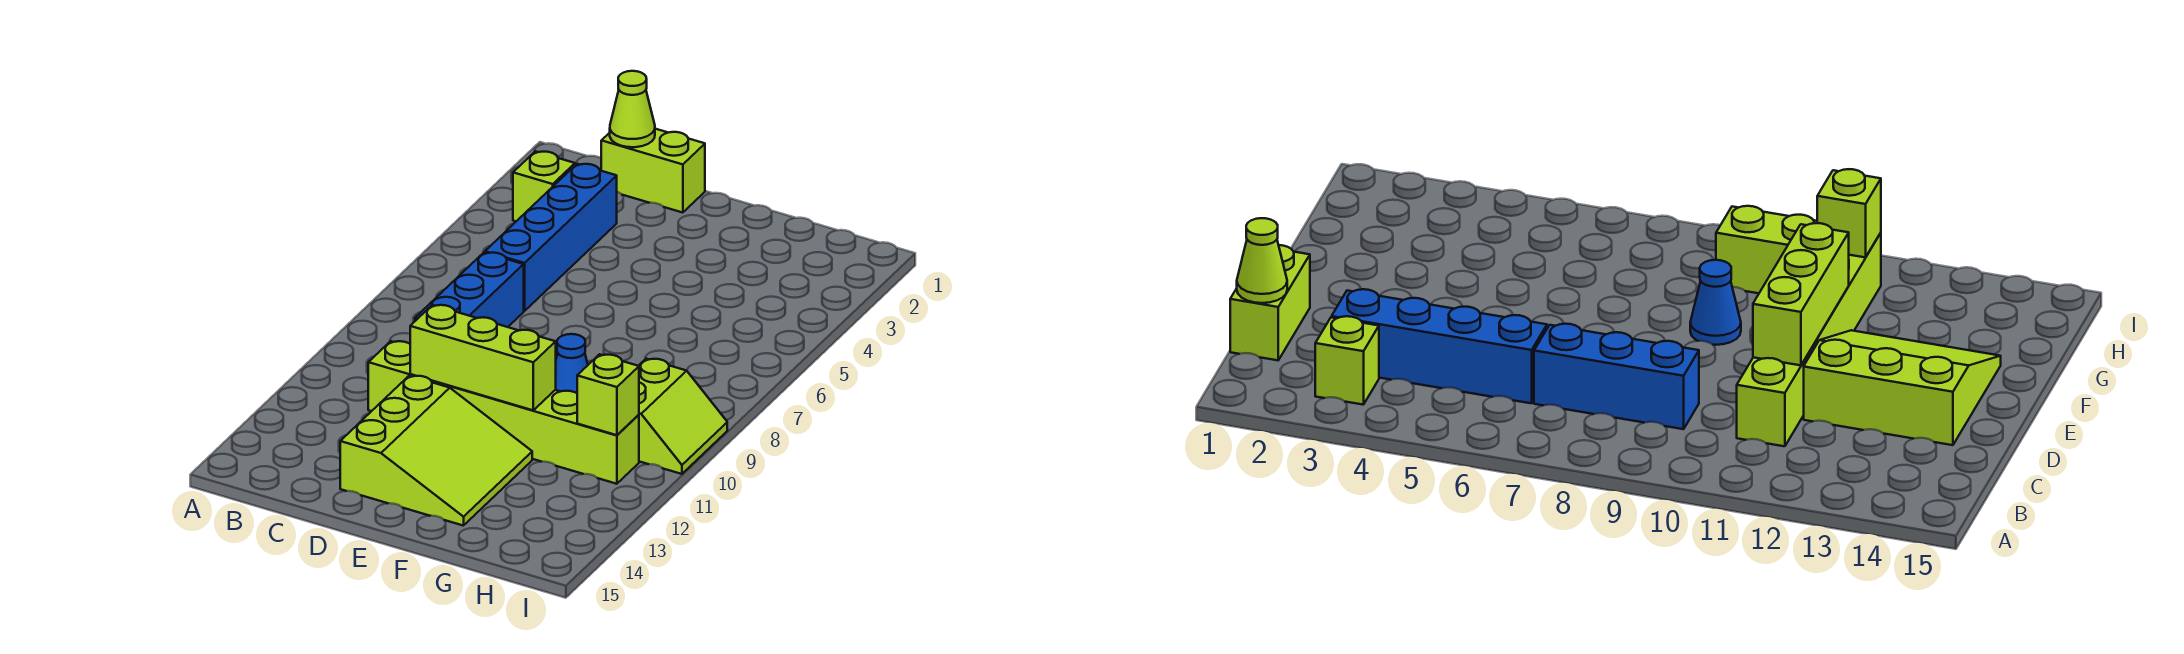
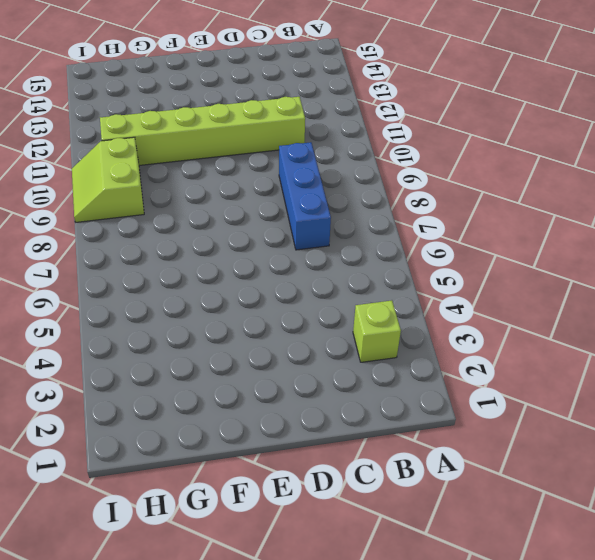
none -> lime brick C1:D1 level 1
none -> blue brick C3:C6 level 1

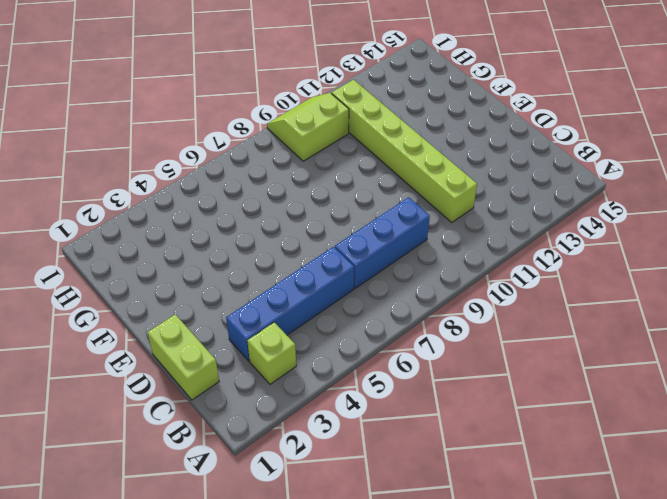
none -> lime slope D12:F14 level 1 top D
none -> blue cone F9 level 1

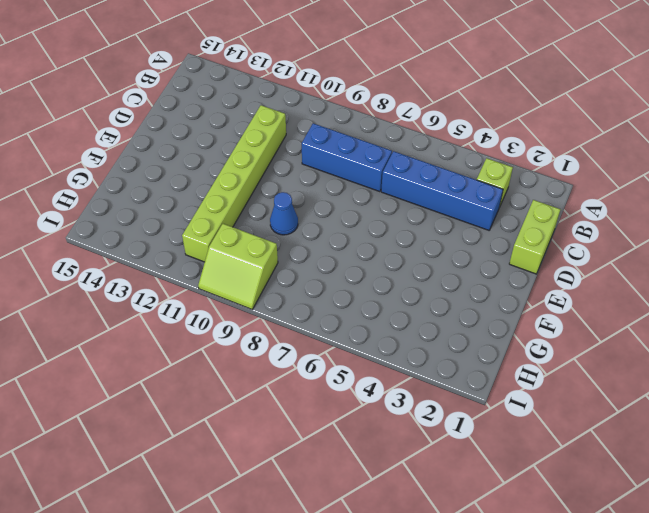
none -> lime slope D12:F14 level 1 top D
none -> lime cone C1 level 2

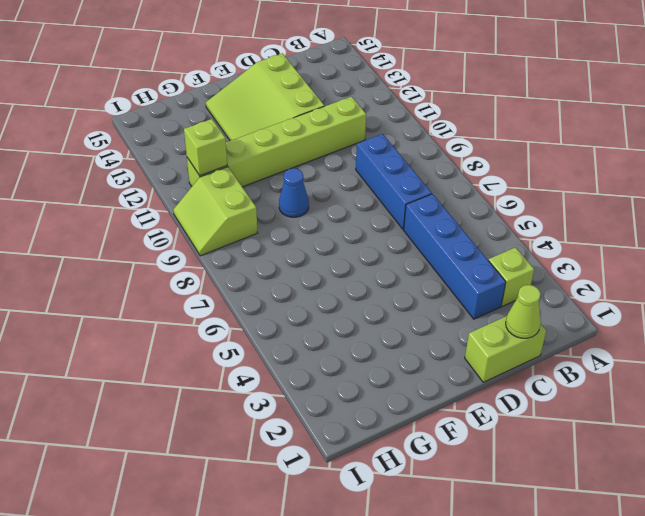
none -> lime brick D11:F11 level 2

